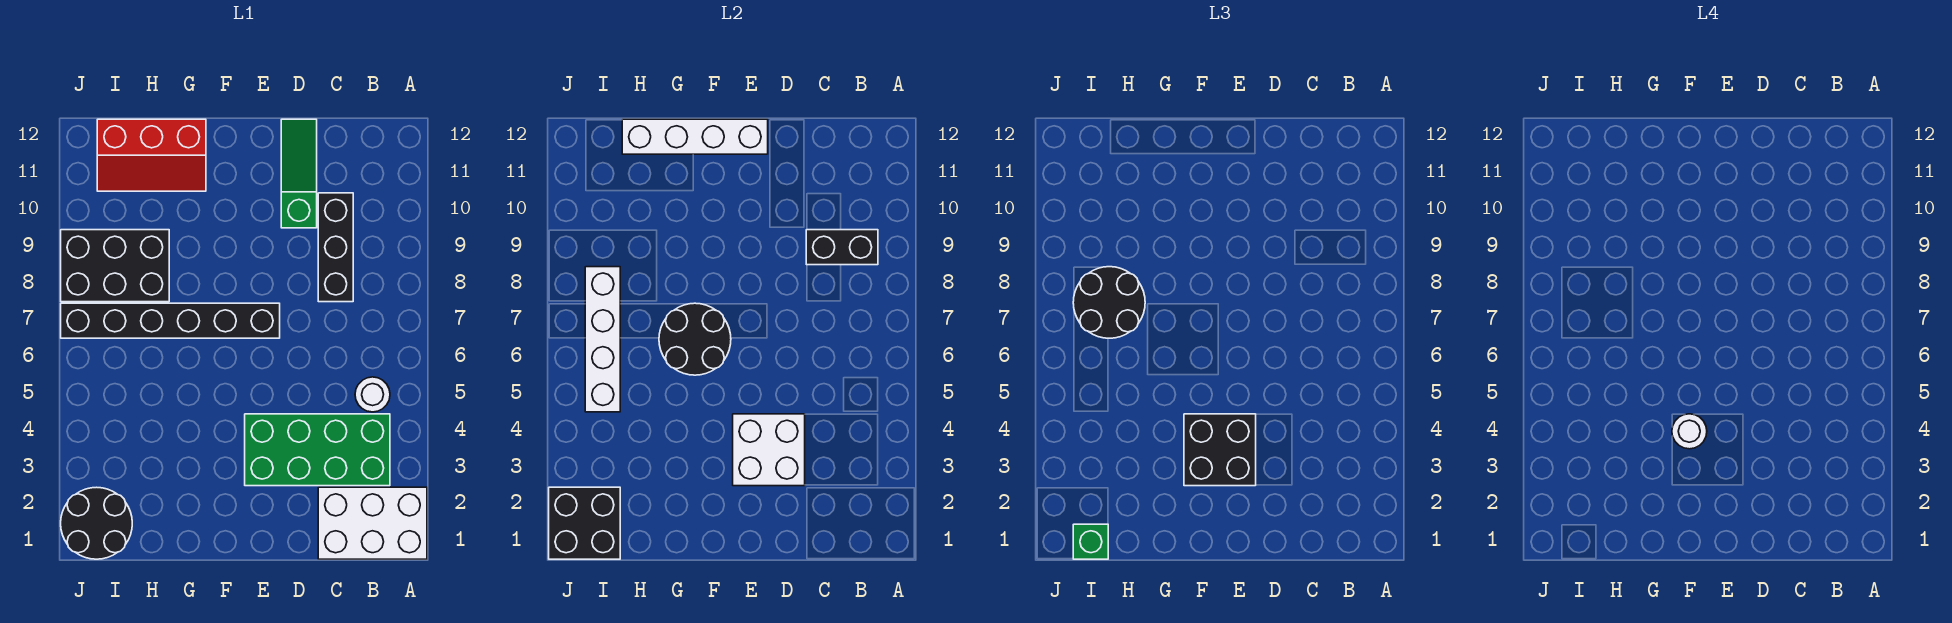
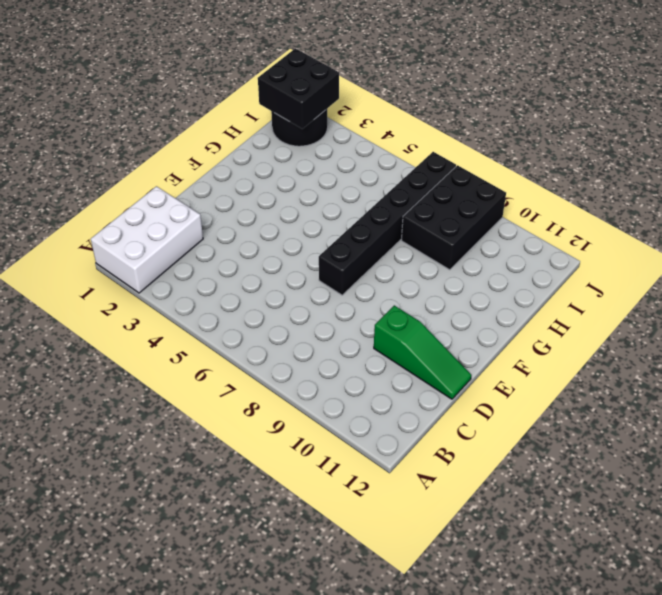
none -> green brick B3:E4 level 1
none -> white round brick B5 level 1
none -> black brick C8:C10 level 1

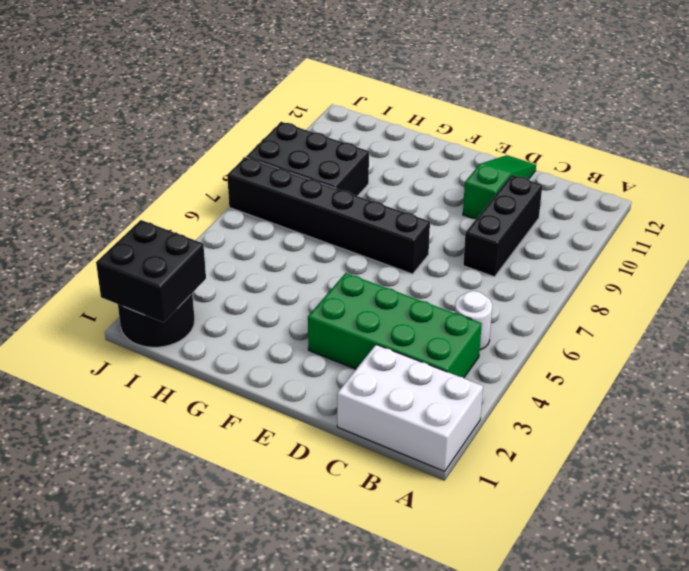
none -> red slope G11:I12 level 1 top 12
none -> black brick B9:C9 level 2
none -> white brick D3:E4 level 2

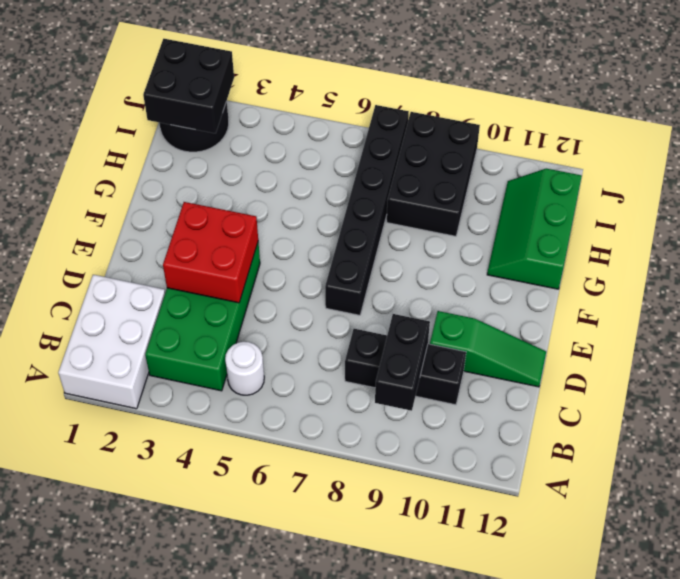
red brick D3:E4 level 2 -> white brick D3:E4 level 2
green slope G11:I12 level 1 top 12 -> red slope G11:I12 level 1 top 12
none -> white brick E12:H12 level 2
none -> black round brick F6:G7 level 2
none -> white brick I5:I8 level 2

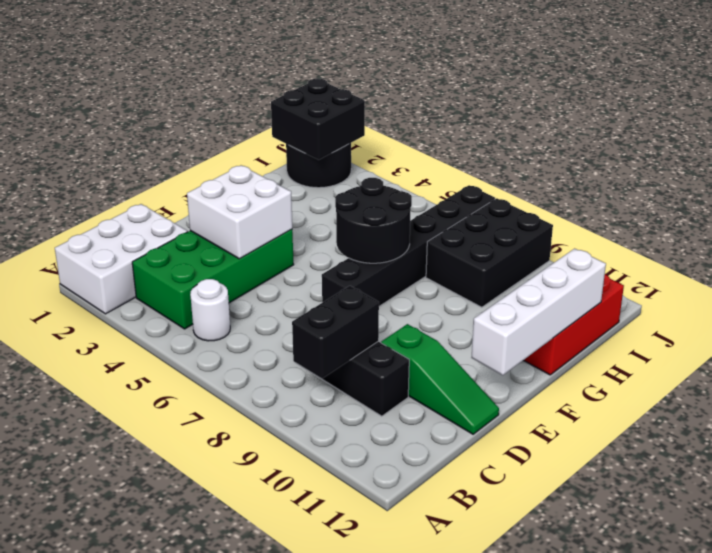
none -> white brick I5:I8 level 2
none -> black brick E3:F4 level 3
none -> black round brick H7:I8 level 3

